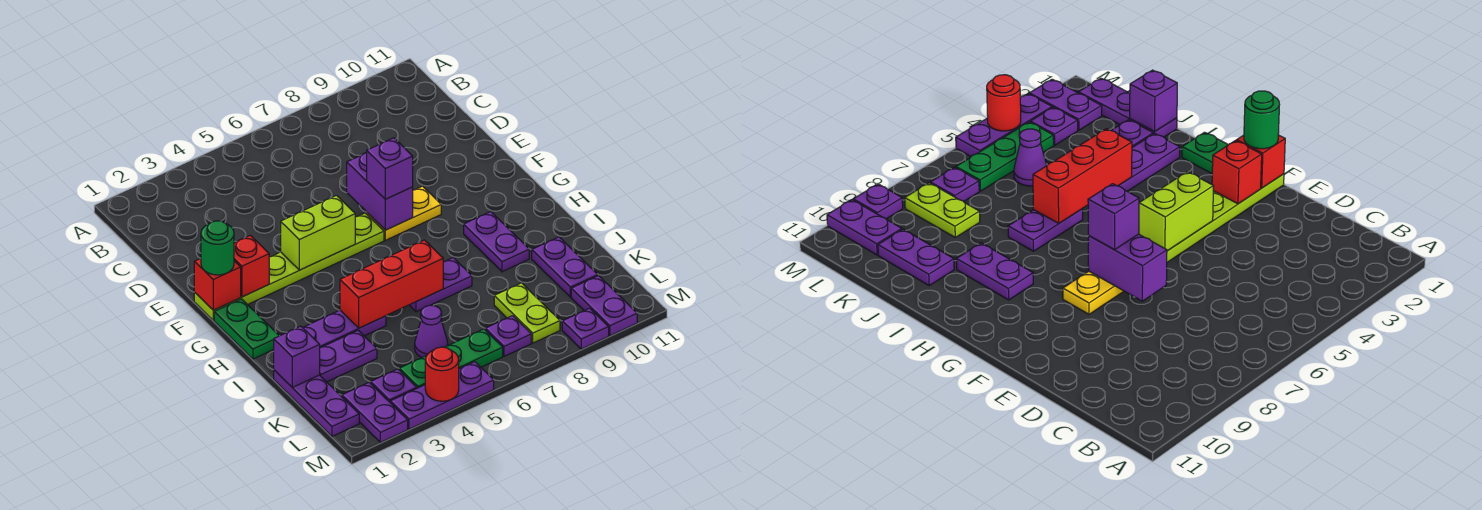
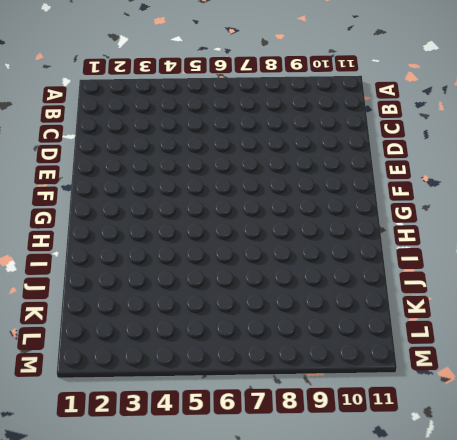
none -> lime plate F1:F6 level 1
none -> yellow plate F7:F8 level 1
none -> green plate G1:H1 level 1

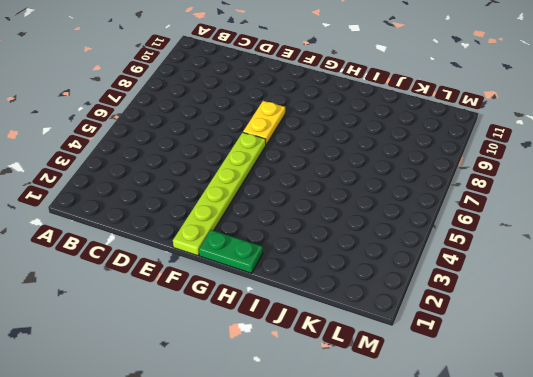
none -> purple plate H9:I9 level 1
none -> purple plate I2:I4 level 1
none -> purple plate I6:I7 level 1

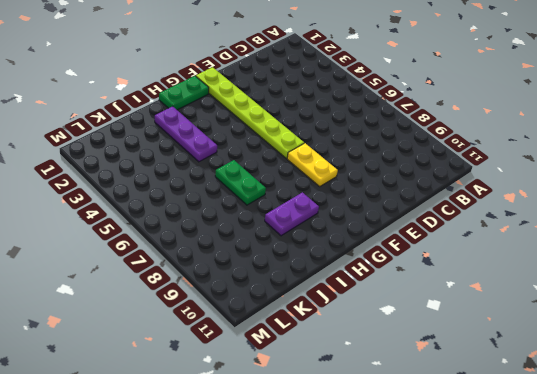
green plate I6:I7 level 1 -> purple plate I6:I7 level 1
none -> purple plate J1:L1 level 1
none -> purple plate J2:J3 level 1
none -> purple plate J10:K10 level 1

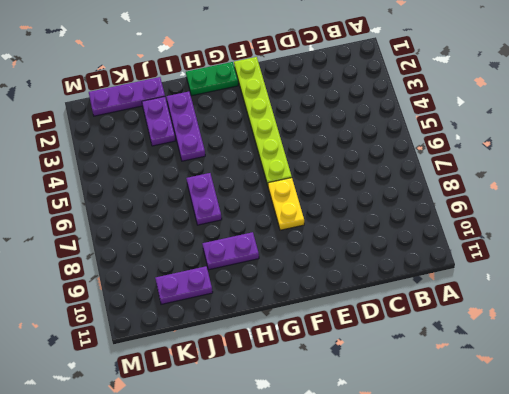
none -> purple cone K5 level 1
none -> lime plate K8:L8 level 1
none -> purple plate L2:M2 level 1

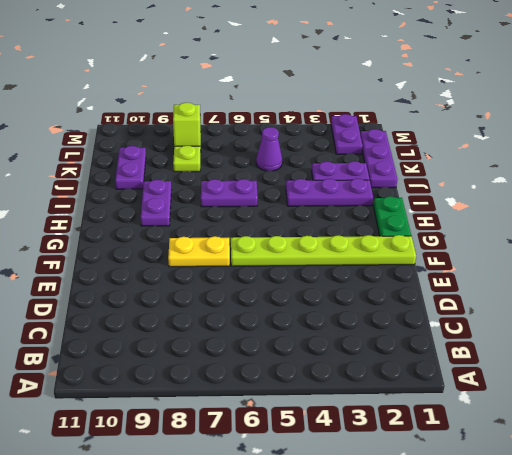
lime brick L8 level 2 -> none
none -> purple plate L3 level 1
none -> green plate L4:L6 level 1
none -> purple plate L7 level 1

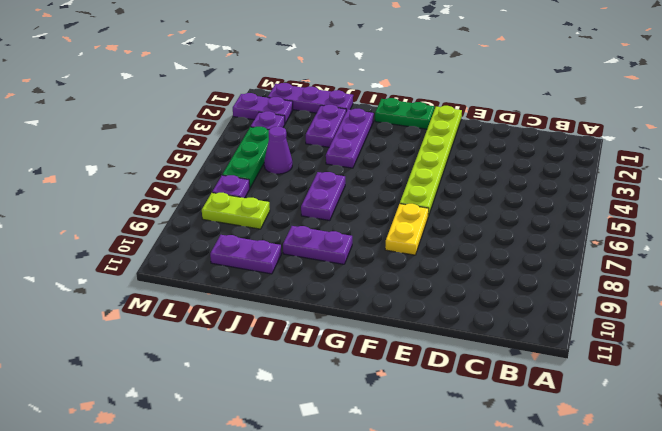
none -> purple plate L10:M10 level 1
none -> purple plate M3:M5 level 1
none -> purple plate M9 level 1

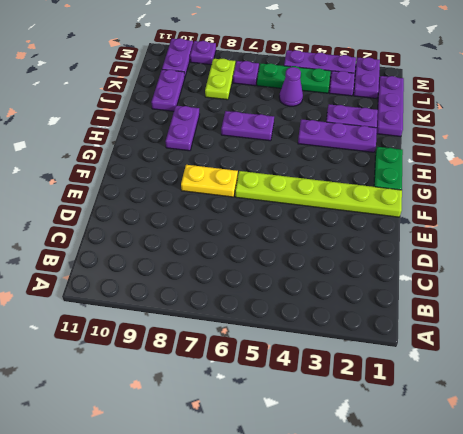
none -> purple brick E7:F7 level 2
none -> red brick F1 level 2
none -> red brick F2 level 2

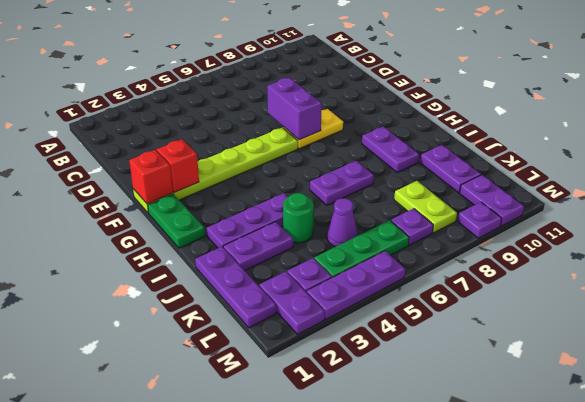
green round brick J4 level 1 -> green round brick F1 level 3
none -> lime brick F4:F5 level 2
none -> red brick I4:I6 level 2
none -> purple brick J1 level 2

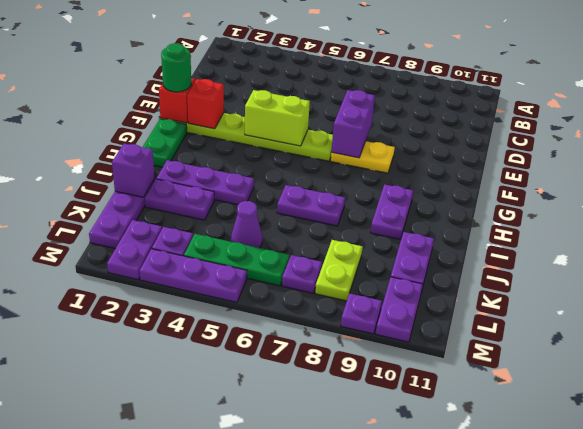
none -> red brick I4:I6 level 2
none -> red round brick M4 level 2
none -> purple brick F7 level 3

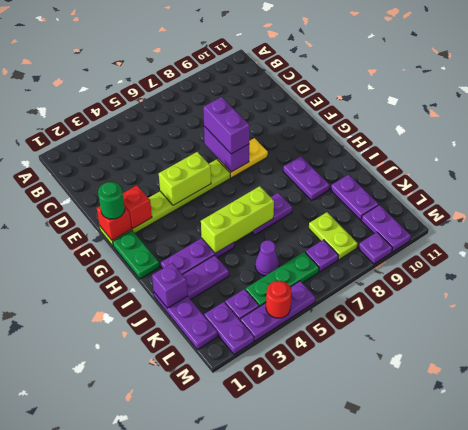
purple brick E7:F7 level 3 -> purple brick F7 level 3
lime brick I4:I6 level 2 -> red brick I4:I6 level 2

